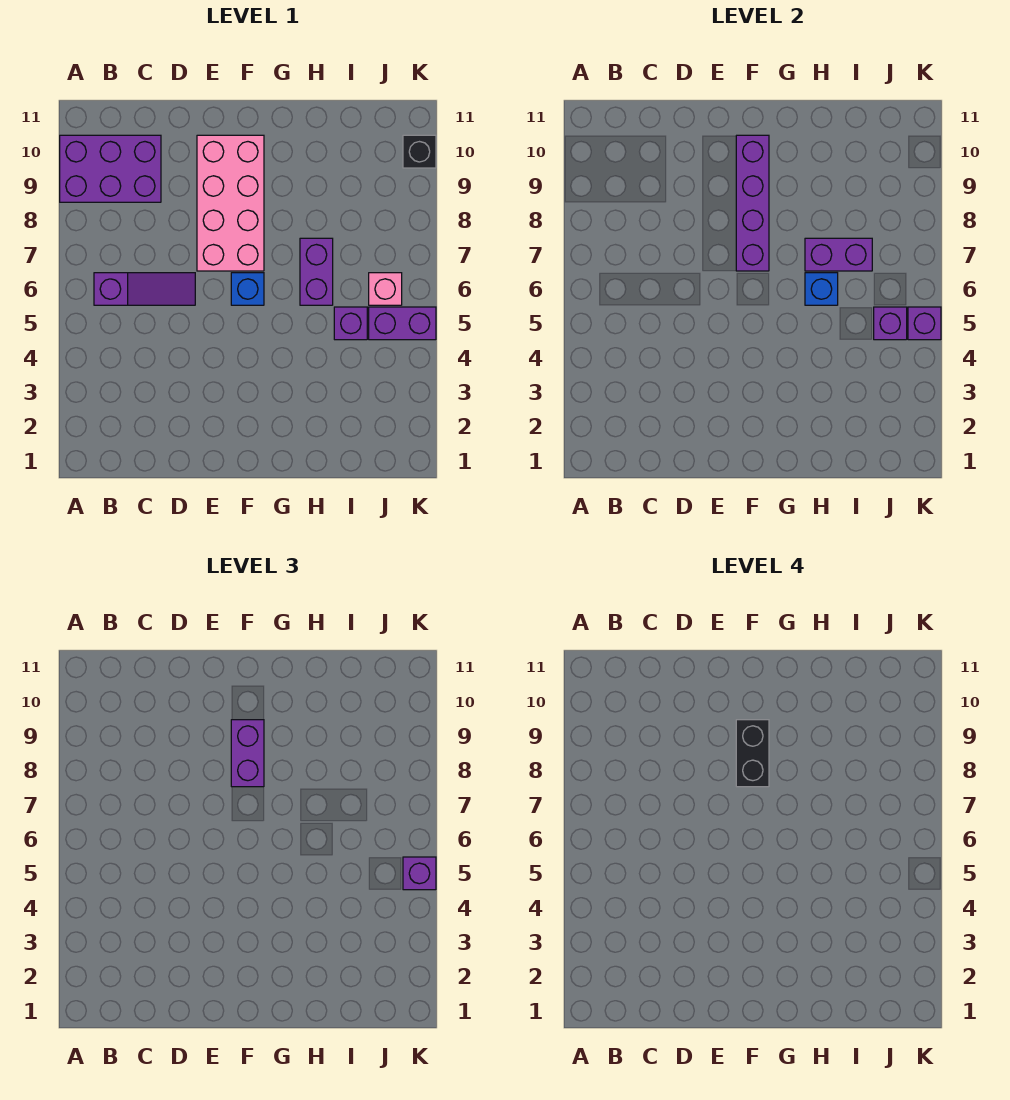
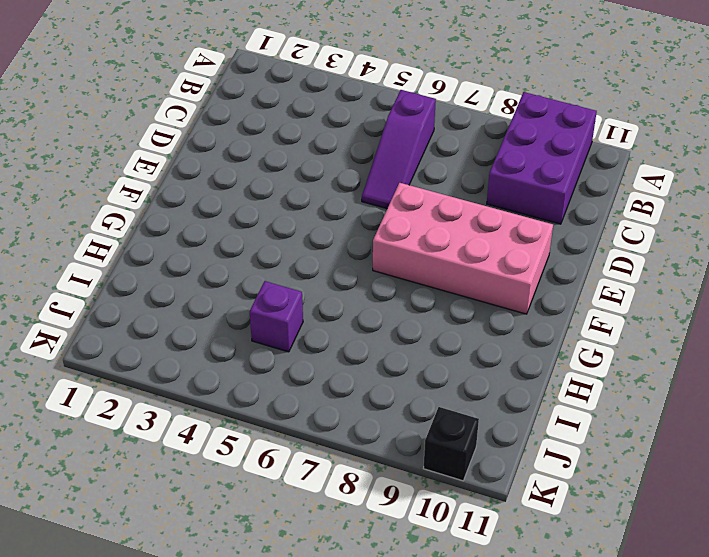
none -> blue brick F6 level 1
none -> purple brick H6:H7 level 1
none -> purple brick J5:K5 level 1

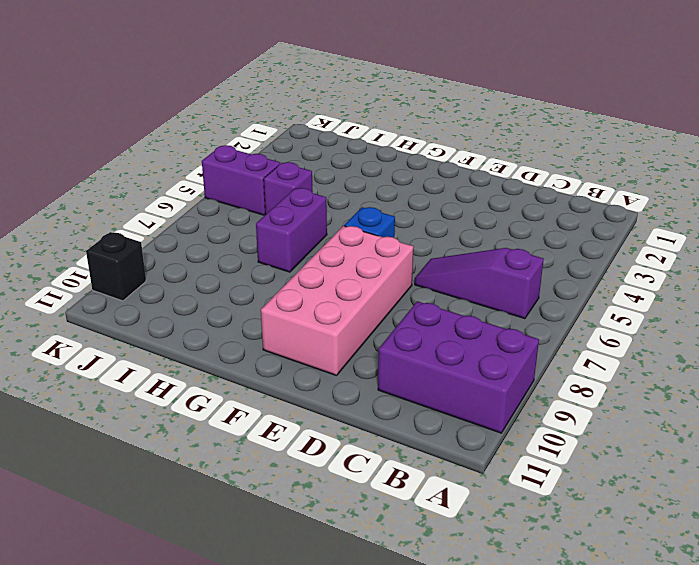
none -> pink brick J6 level 1
none -> purple brick F7:F10 level 2
none -> blue brick H6 level 2

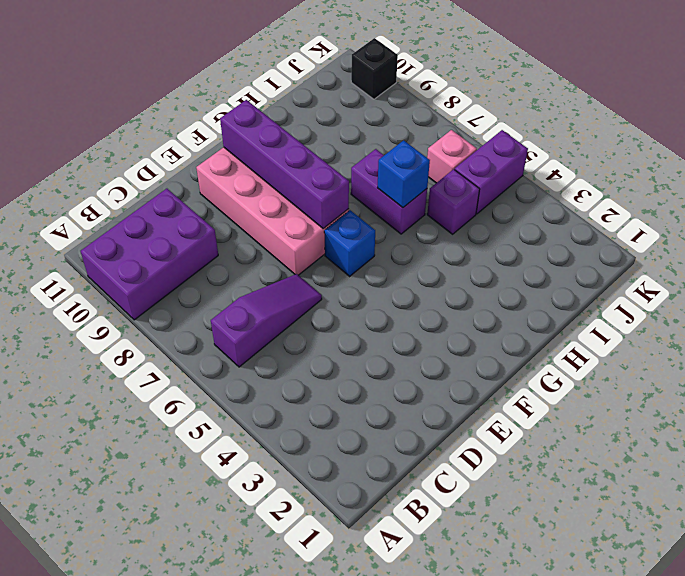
none -> purple brick H7:I7 level 2
none -> purple brick J5 level 2
none -> purple brick K5 level 2

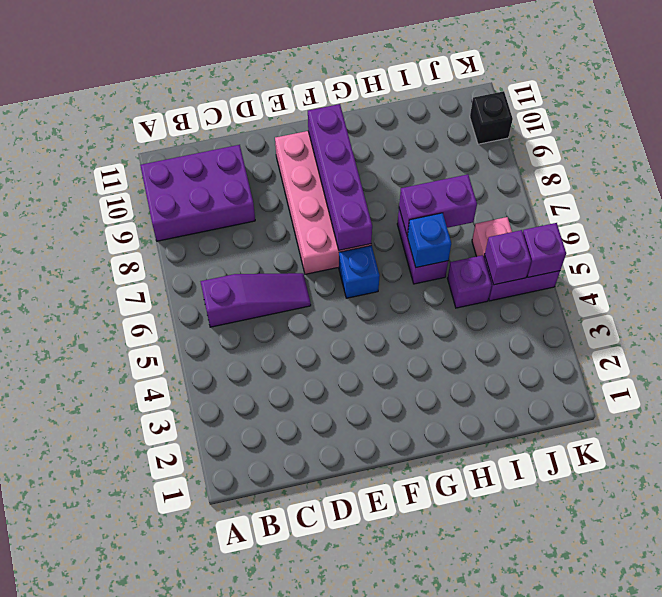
none -> purple brick F8:F9 level 3
none -> purple brick K5 level 3
none -> black brick F8:F9 level 4

